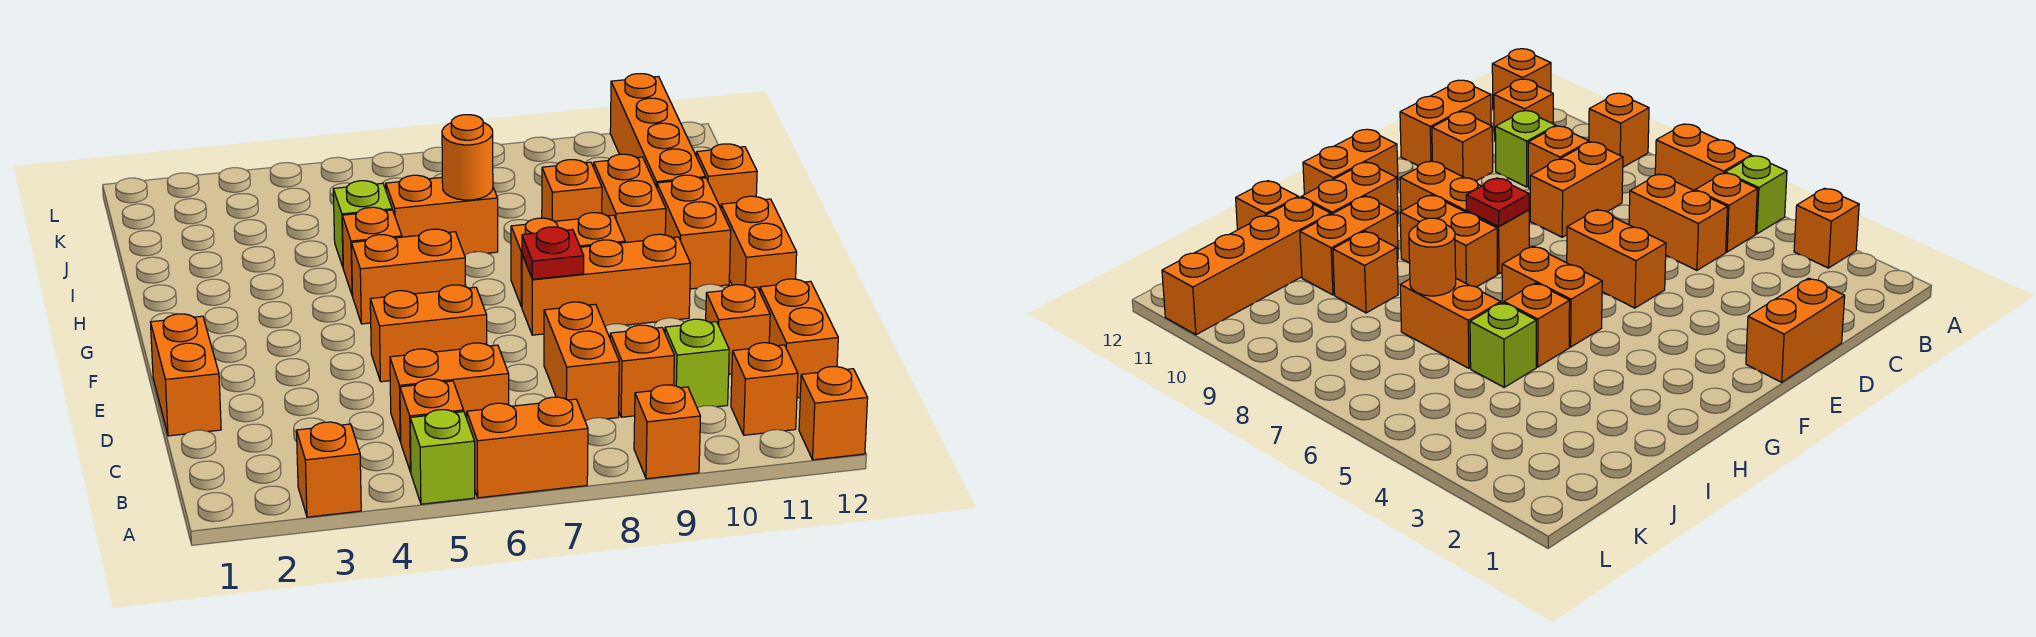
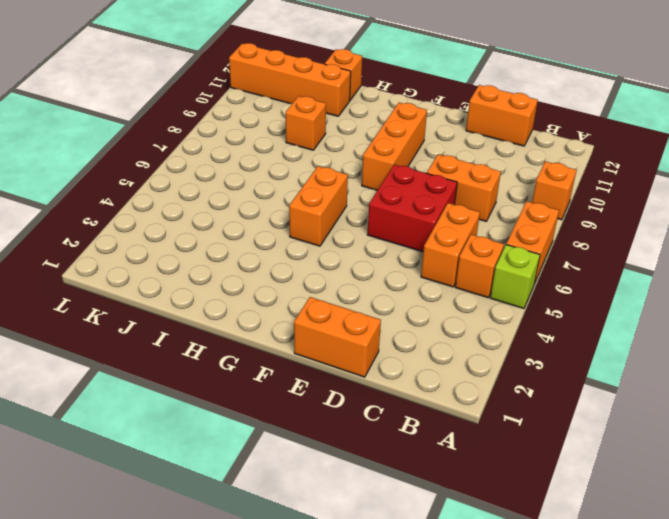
red brick D6:E7 level 1 -> orange brick E5:E6 level 1
none -> orange brick A3 level 1
none -> orange brick A12 level 1
none -> orange brick B11 level 1

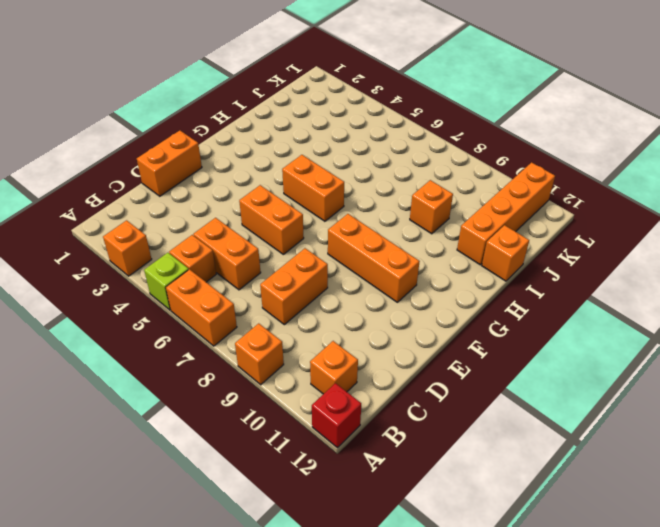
red brick A12 level 1 -> orange brick A12 level 1
none -> orange brick C9 level 1
none -> lime brick C10 level 1
none -> orange brick C12:D12 level 1

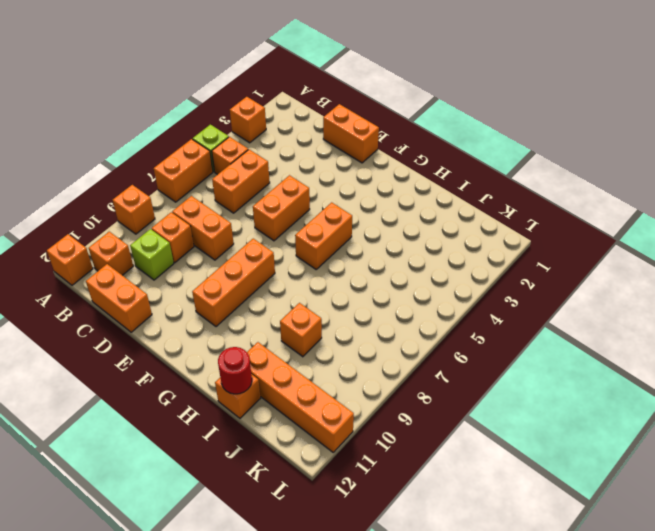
red round brick I12 level 2 -> none
none -> orange brick D11 level 1
none -> orange brick F12:G12 level 1
none -> orange brick G8:G9 level 1

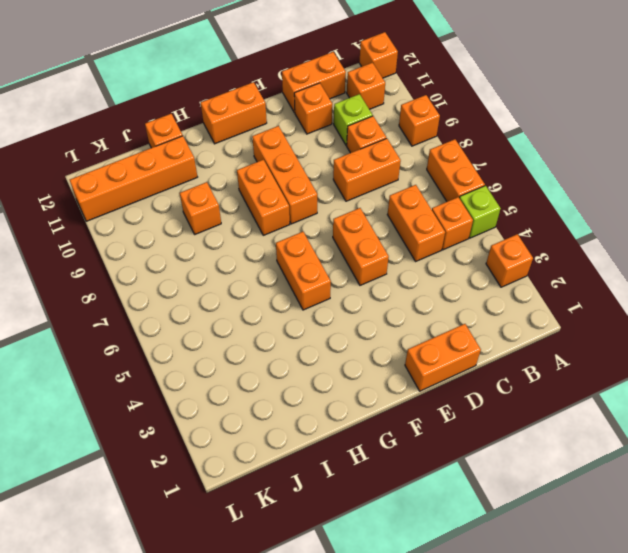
none -> orange brick G11:H11 level 1
none -> orange brick H5 level 1
none -> orange brick H10:I10 level 1

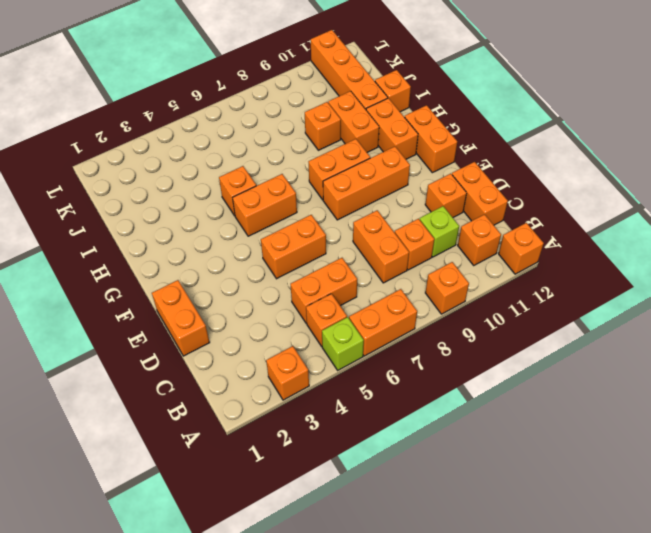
none -> lime brick I5 level 1
none -> orange brick I6:I7 level 1
none -> red plate F8 level 2

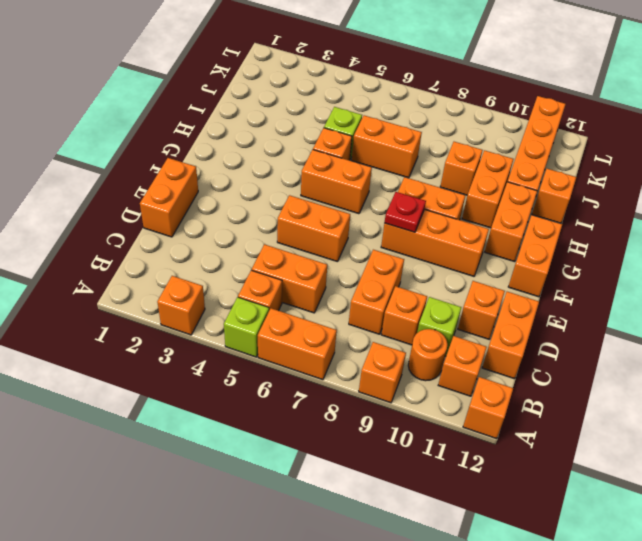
orange round brick B10 level 1 -> orange round brick I7 level 2

